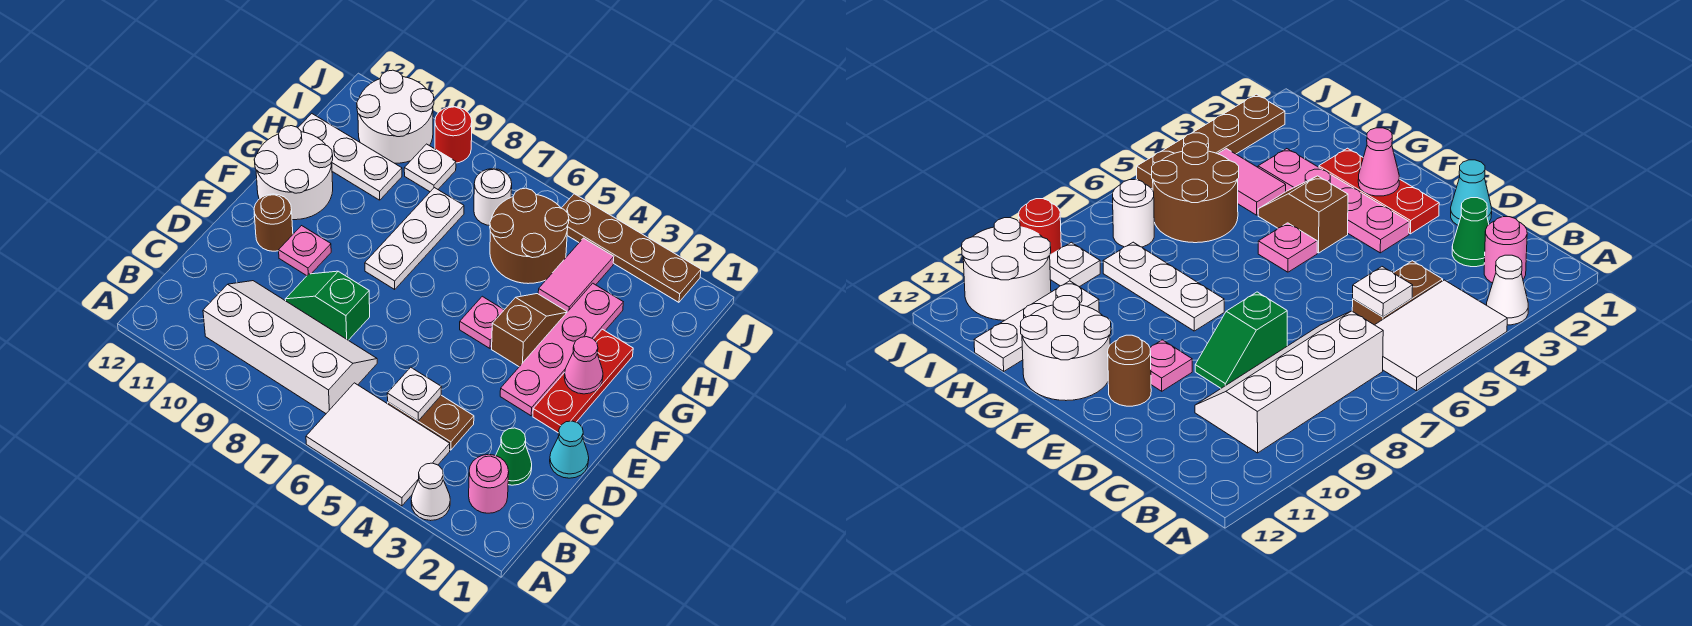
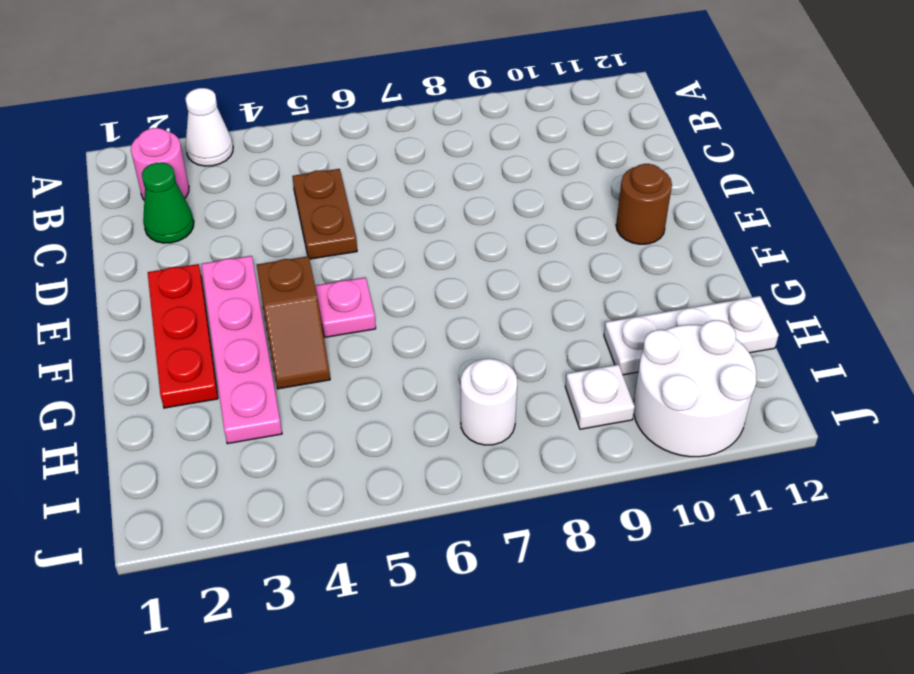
brown plate C5:D5 level 1 -> brown plate C4:C5 level 1
none -> white tile A4:B6 level 1
none -> white slope B7:C10 level 1 top B
none -> cyan cone D1 level 1

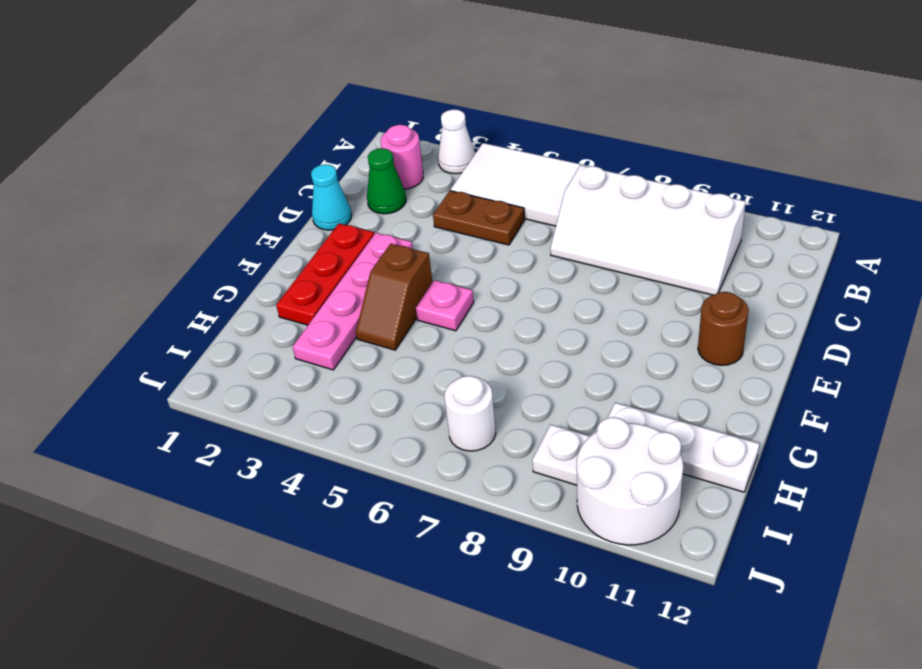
none -> green slope D8:D9 level 1 top 8
none -> pink plate E10 level 1
none -> white plate F8:H8 level 1

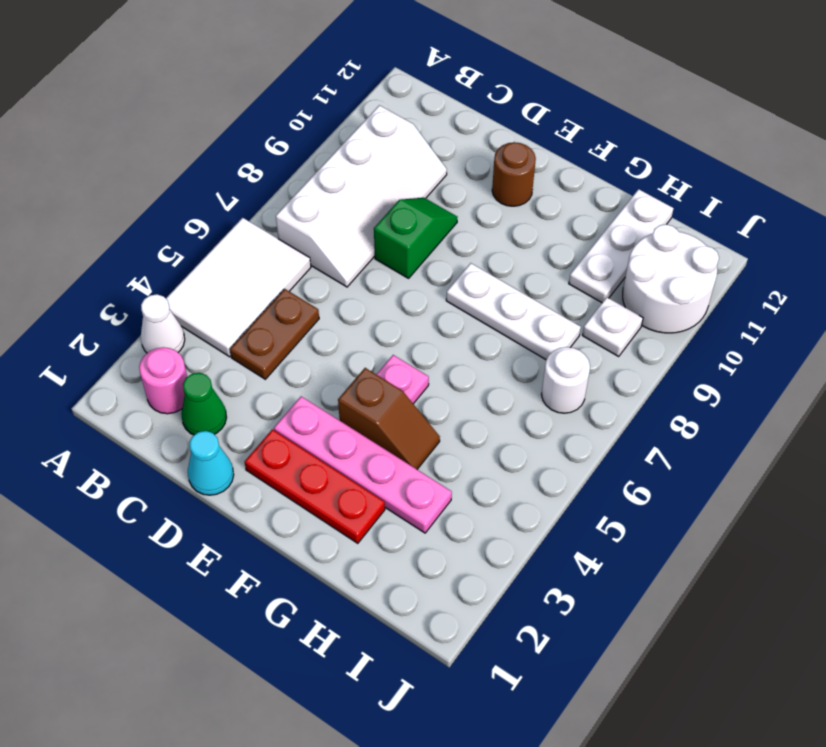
none -> pink plate E10 level 1
none -> white round brick F11:G12 level 1
none -> pink tile H4:I4 level 1

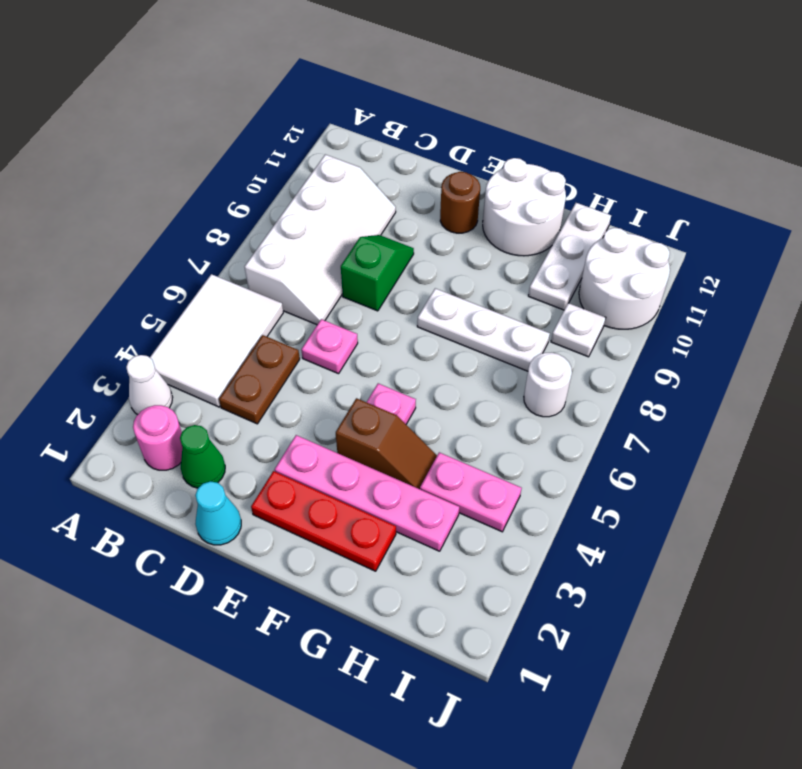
pink plate D6 level 1 -> pink plate E10 level 1
pink plate H4:I4 level 1 -> pink tile H4:I4 level 1
none -> brown round brick H5:I6 level 1
none -> brown plate J2:J5 level 1
none -> red round brick J9 level 1

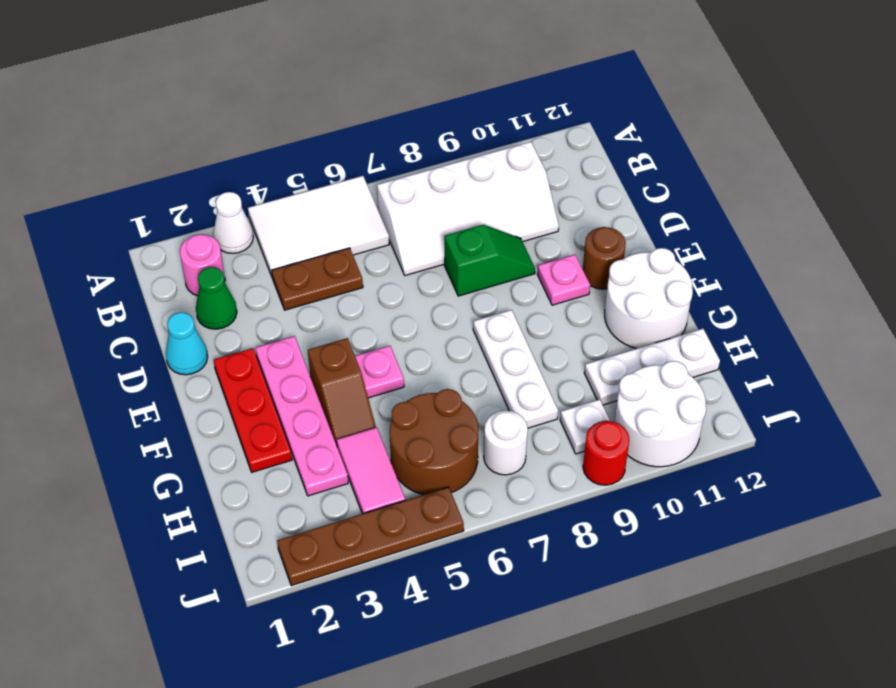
none -> white plate C5 level 2
none -> pink cone F2 level 2

